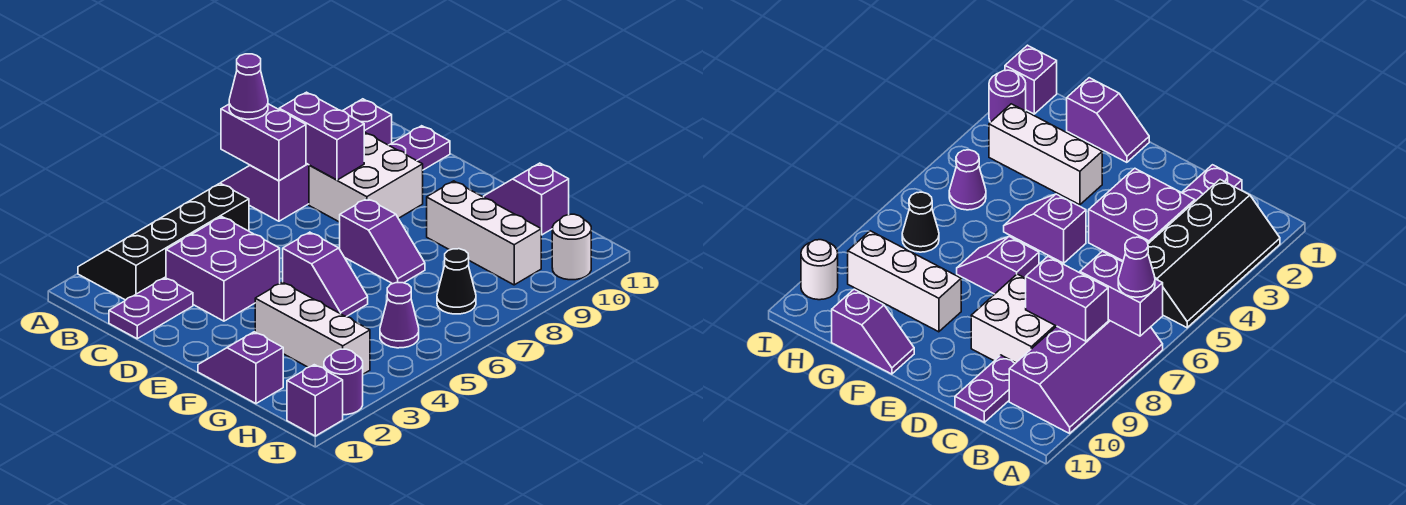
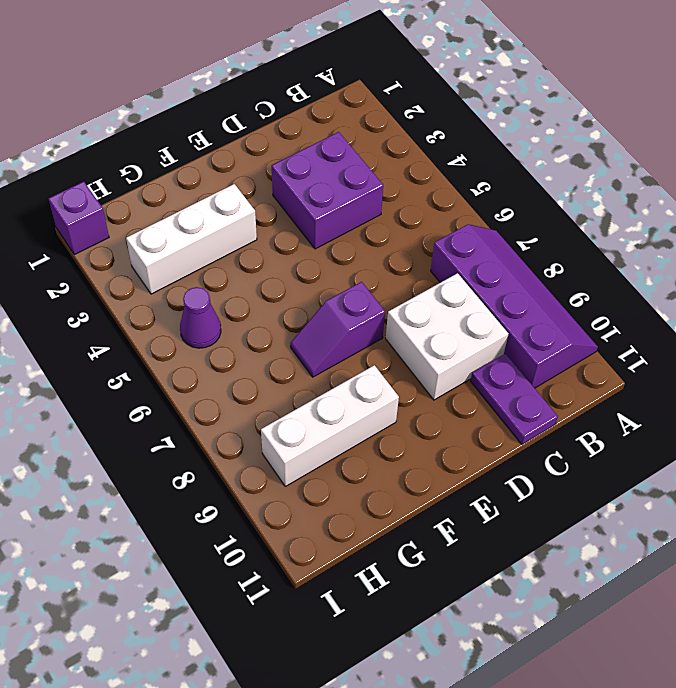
none -> black slope A2:B5 level 1 top B
none -> purple plate C1:C2 level 1
none -> purple slope E5:F5 level 1 top E

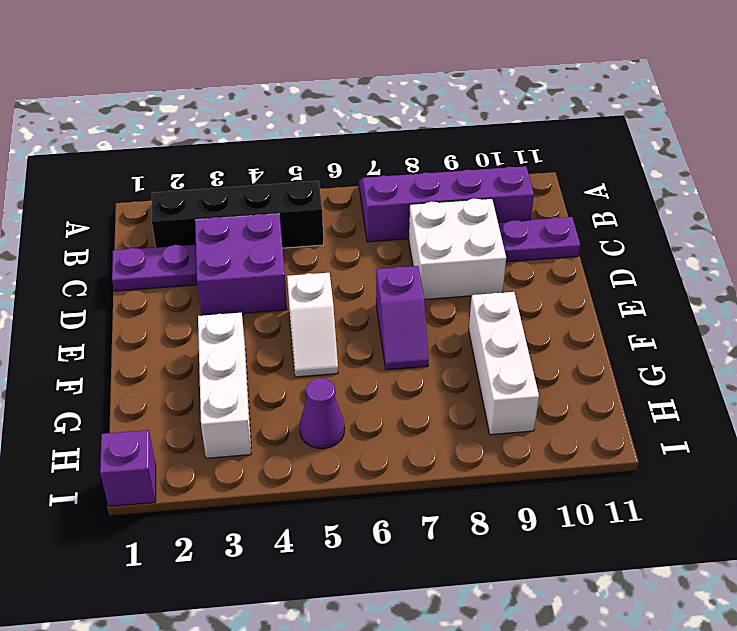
white slope E5:F5 level 1 top E -> purple slope E5:F5 level 1 top E
none -> purple slope F1:G1 level 1 top G
none -> purple slope F11:G11 level 1 top G
none -> black cone H7 level 1

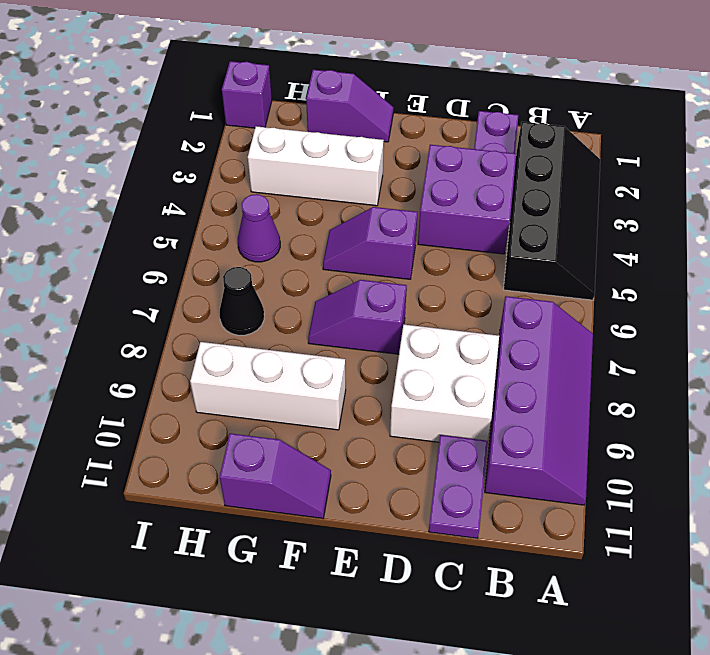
none -> purple round brick I2 level 1
none -> white round brick I10 level 1
none -> purple brick A7:B7 level 2

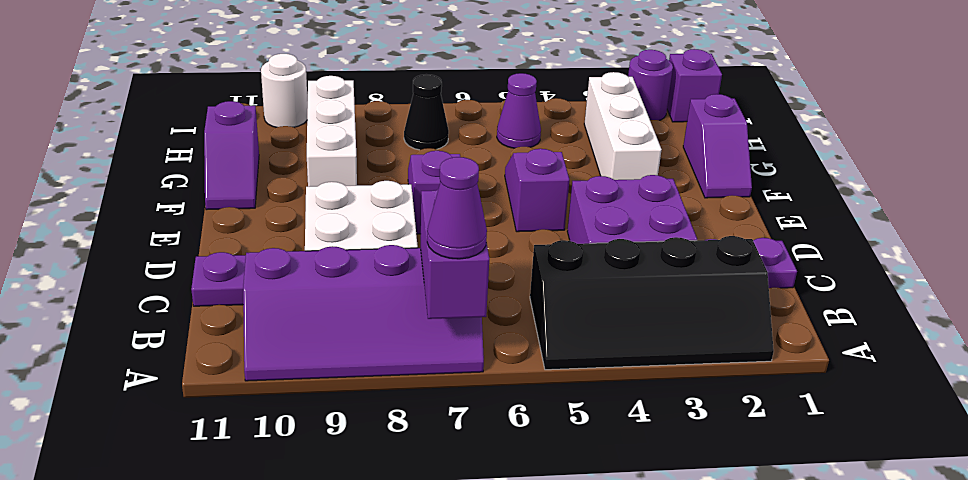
none -> purple brick B8:C8 level 2

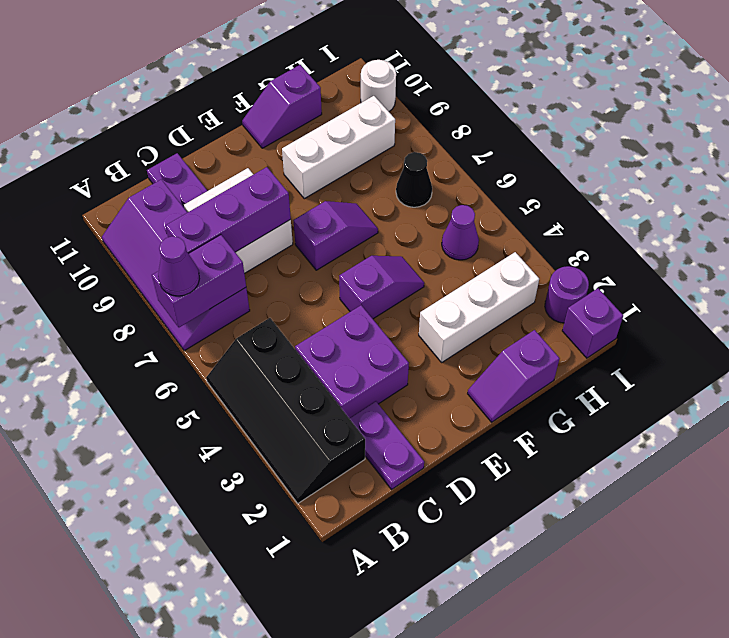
purple brick B8:D8 level 2 -> purple brick B8:C8 level 2

